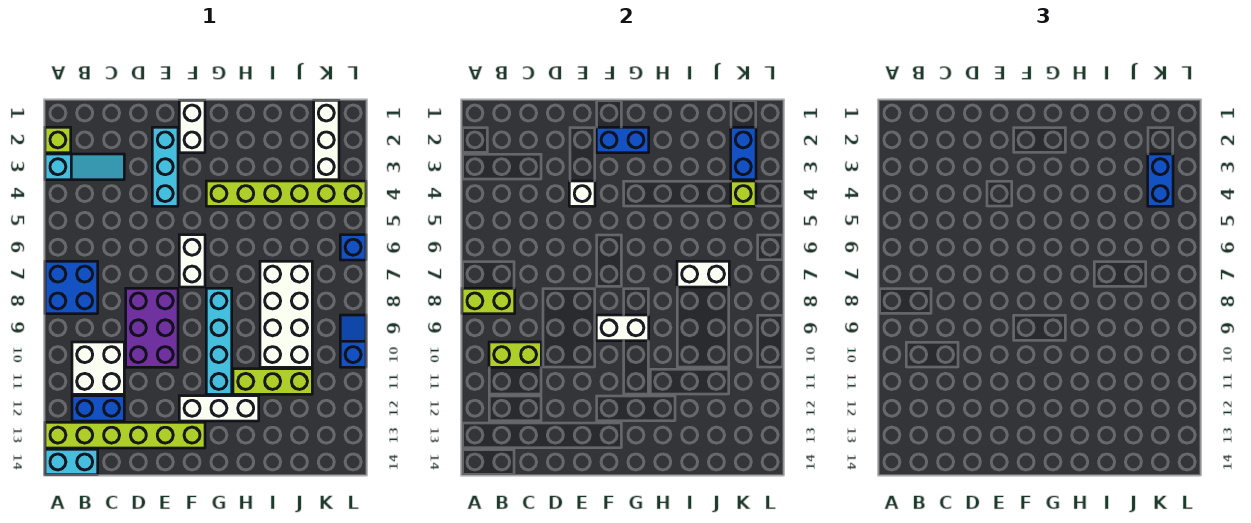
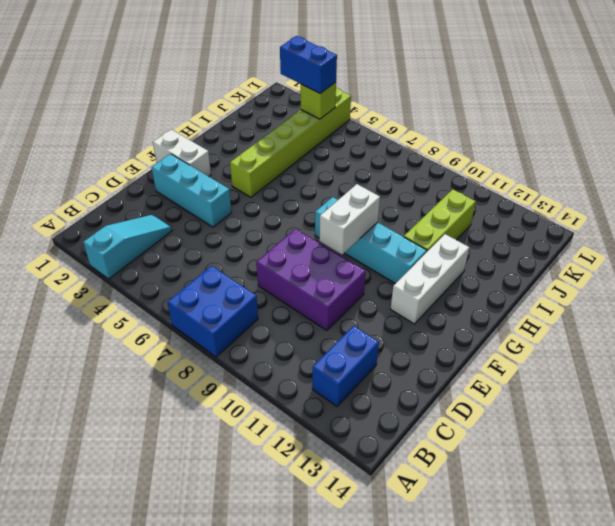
none -> lime brick A2 level 1
none -> lime brick A13:F13 level 1
none -> cyan brick A14:B14 level 1

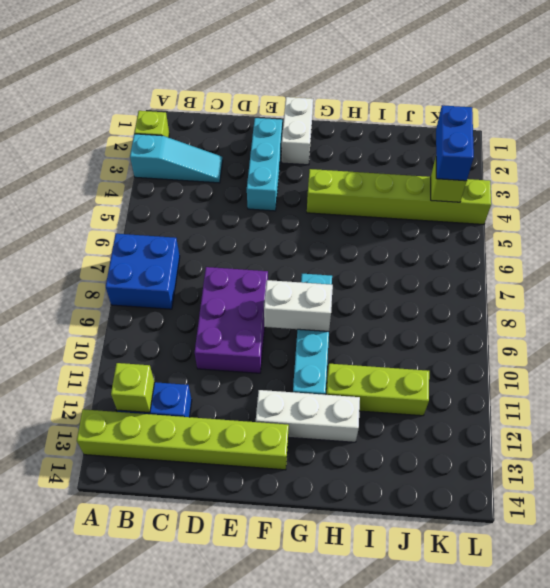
lime brick B12 level 2 -> none
none -> cyan brick A14:B14 level 1
none -> white brick B10:C11 level 1
none -> white brick F6:F7 level 1

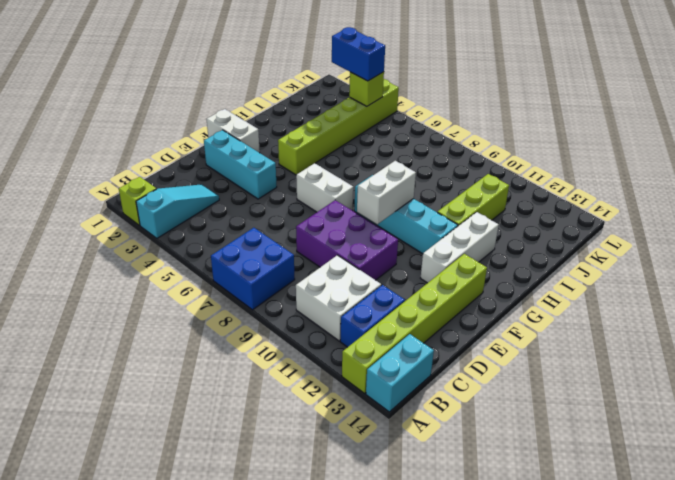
none -> white brick I7:J10 level 1
none -> white brick K1:K3 level 1
none -> blue brick L6 level 1

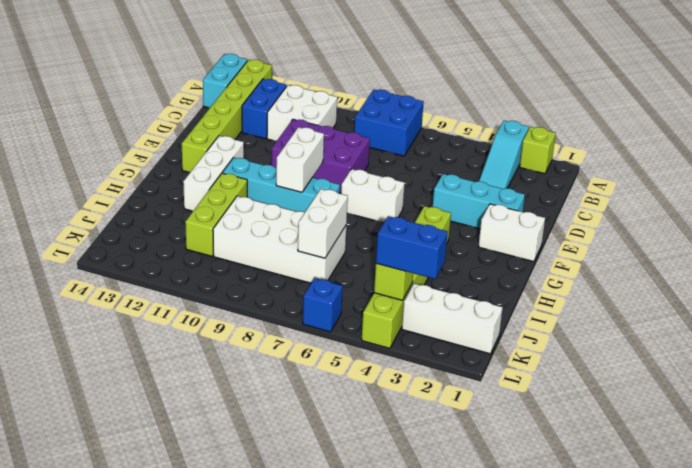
none -> blue slope L9:L10 level 1 top 10
none -> lime brick A8:B8 level 2
none -> lime brick B10:C10 level 2

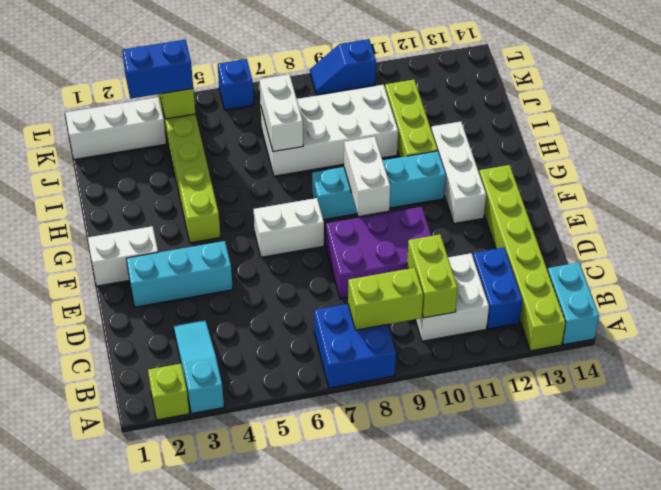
lime brick B8:B9 level 2 -> lime brick A8:B8 level 2
none -> white brick E4 level 2
none -> blue brick F2:G2 level 2
none -> blue brick K2:K3 level 2

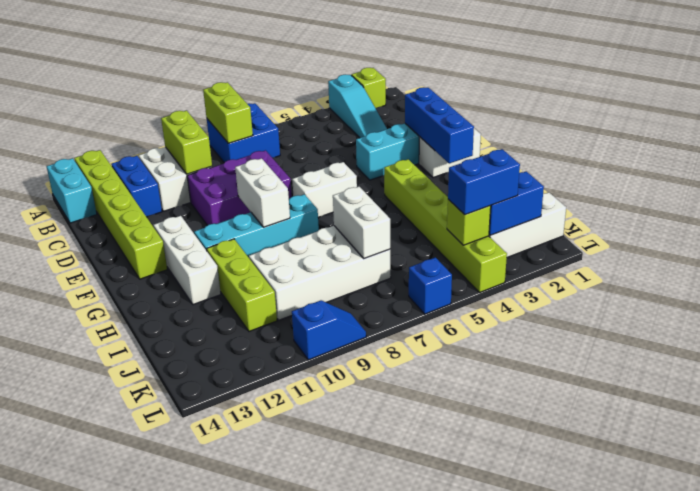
blue brick E2:G2 level 2 -> blue brick F2:G2 level 2
none -> white brick E4 level 2

